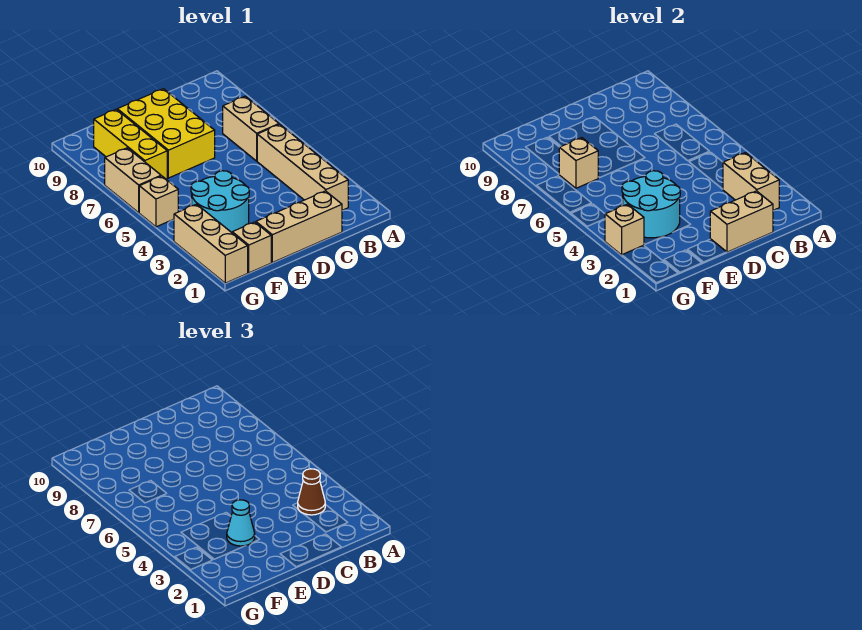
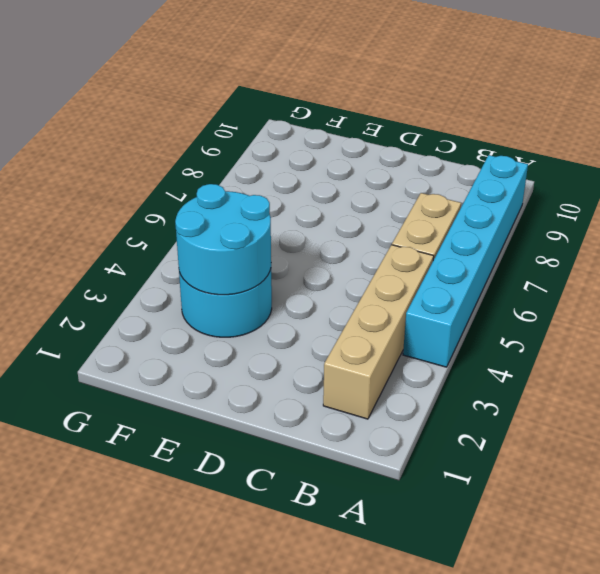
cyan brick A4:A9 level 1 -> none
none -> tan brick C1:E1 level 1
none -> yellow brick D7:E9 level 1
none -> tan brick F1 level 1

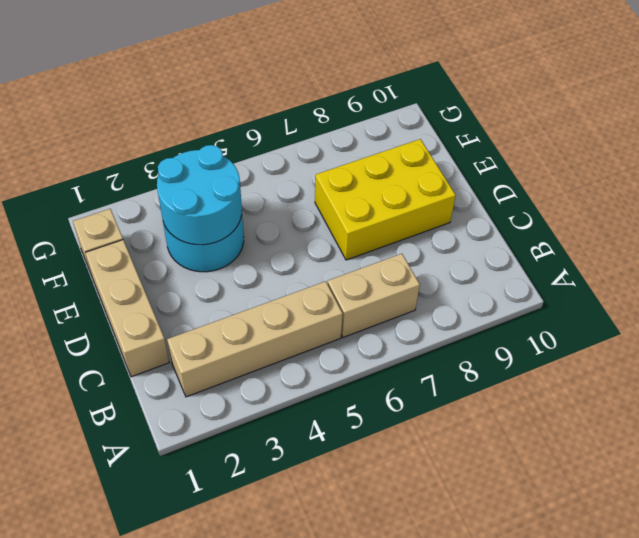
none -> yellow brick F7:F9 level 1
none -> tan brick G1:G3 level 1
none -> tan brick G5 level 1

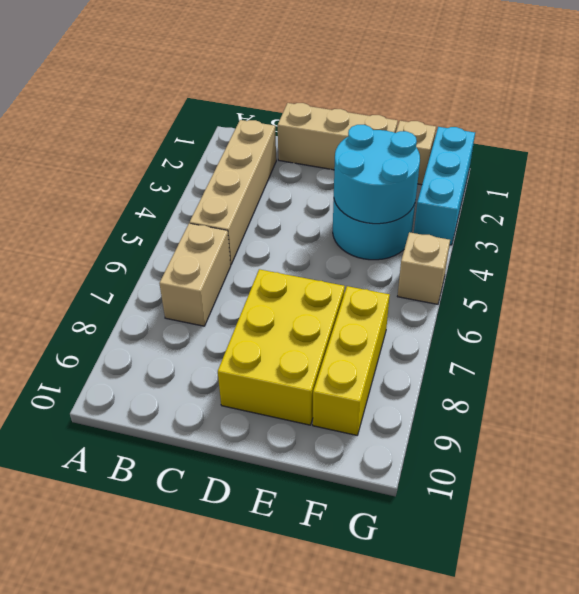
cyan brick G1:G3 level 1 -> tan brick G1:G3 level 1
none -> tan brick G6:G7 level 1
none -> tan brick B2:B3 level 2
none -> tan brick C1:D1 level 2

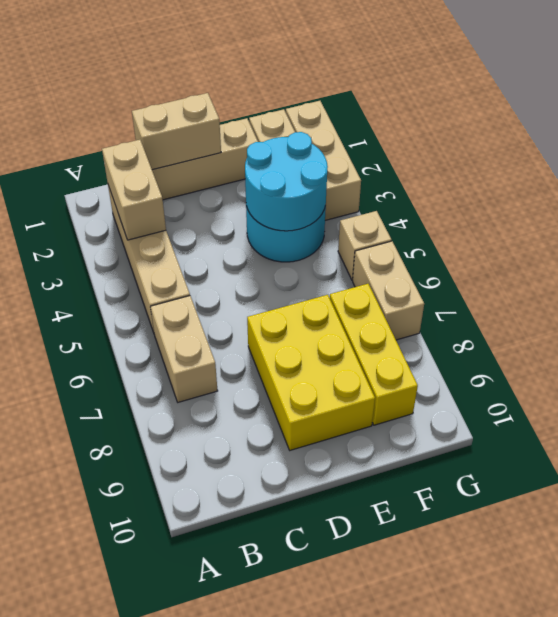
none -> tan brick F7 level 2
none -> tan brick G3 level 2
none -> brown cone B3 level 3

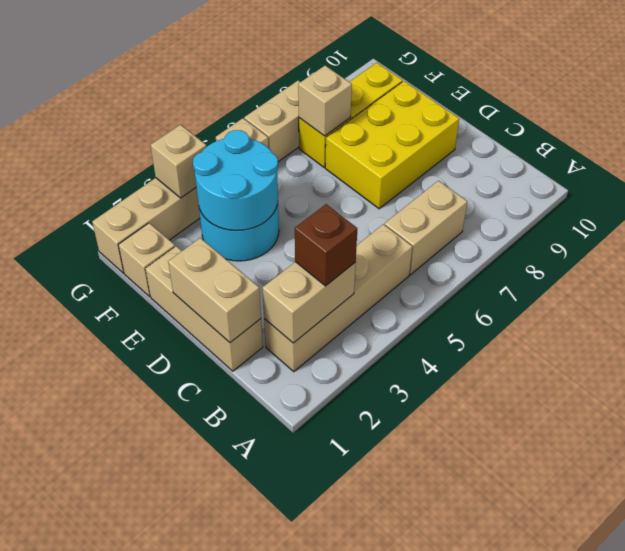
brown brick B3 level 3 -> brown cone B3 level 3
none -> cyan cone E3 level 3

